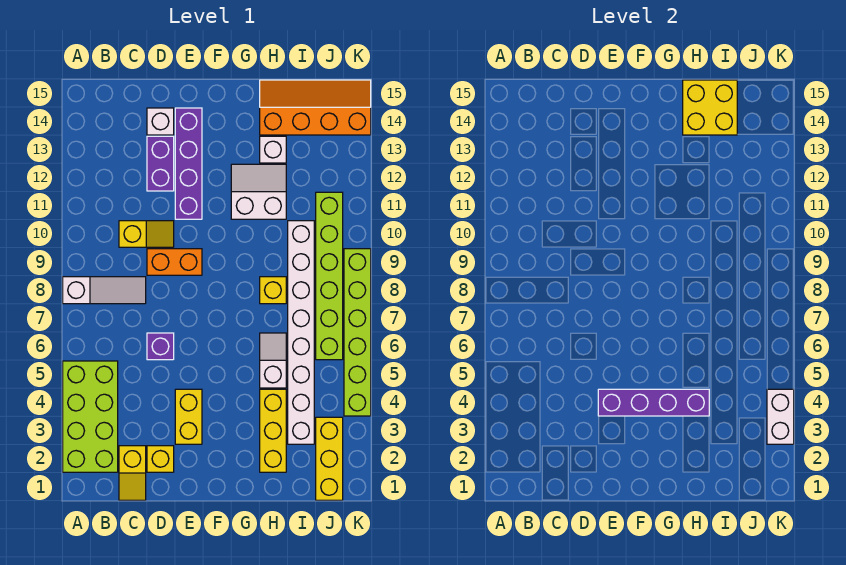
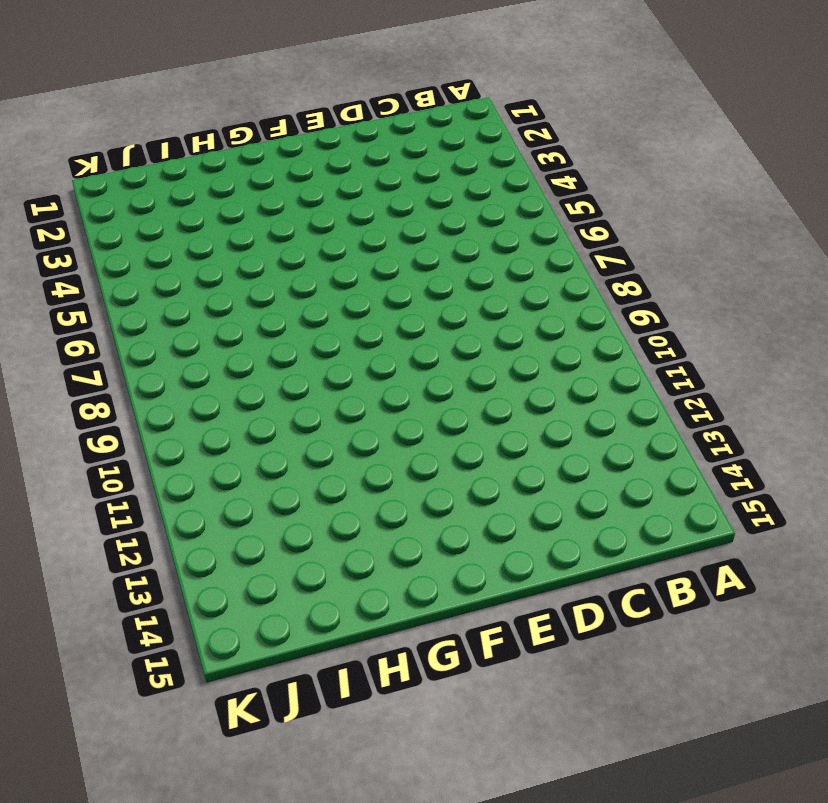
none -> lime brick A2:B5 level 1
none -> white slope A8:C8 level 1 top A
none -> yellow slope C1:C2 level 1 top 2

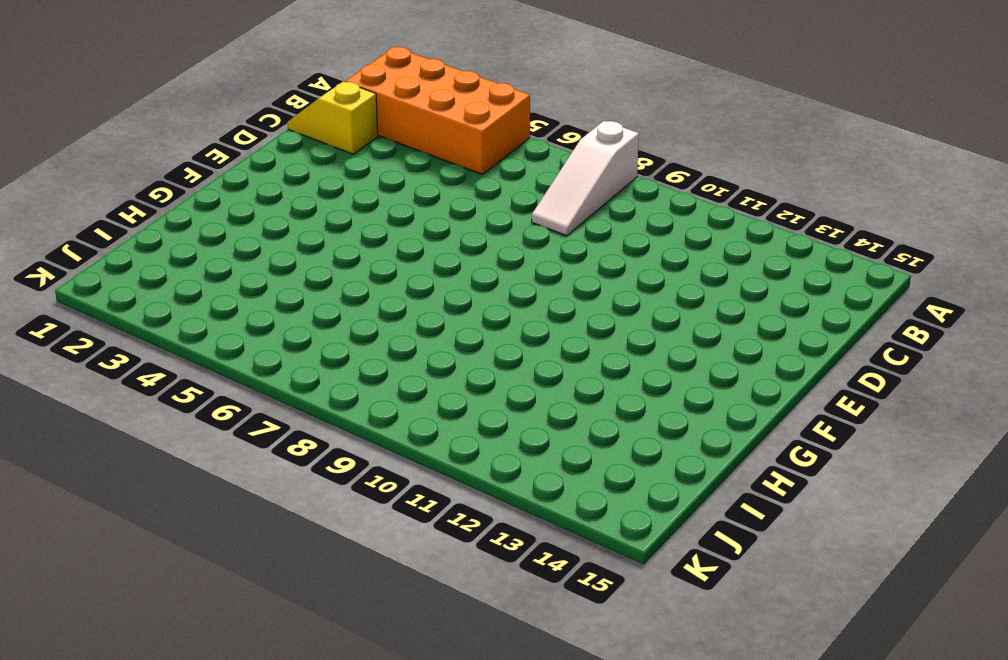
orange brick A2:B5 level 1 -> lime brick A2:B5 level 1
none -> yellow slope C10:D10 level 1 top C
none -> yellow brick D2 level 1
none -> purple brick D6 level 1

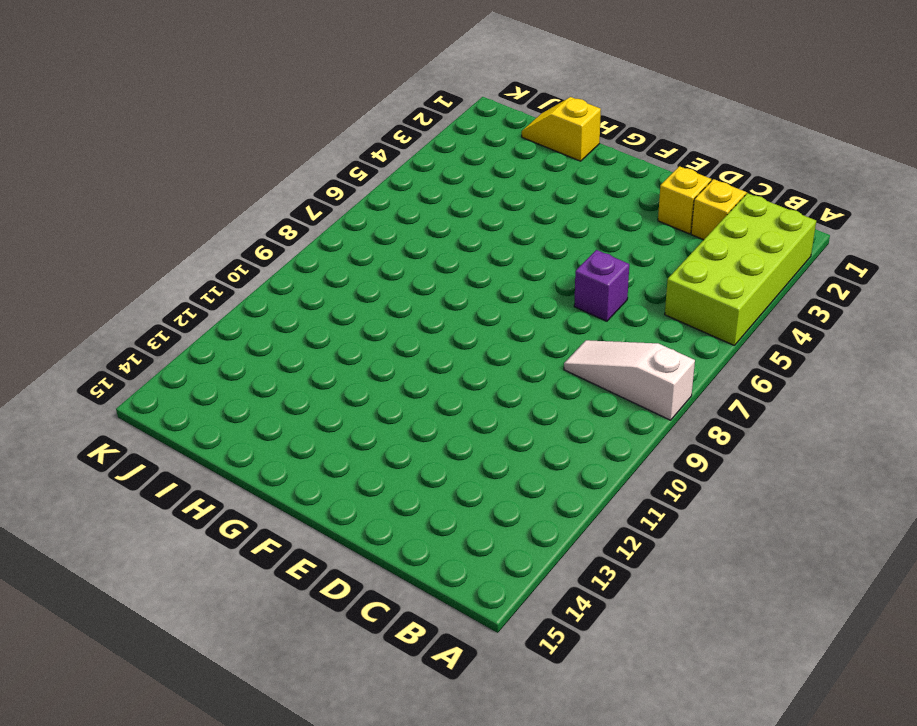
yellow slope H1:I1 level 1 top H -> yellow slope C10:D10 level 1 top C
none -> orange brick D9:E9 level 1
none -> purple brick D12:D13 level 1
none -> white brick D14 level 1

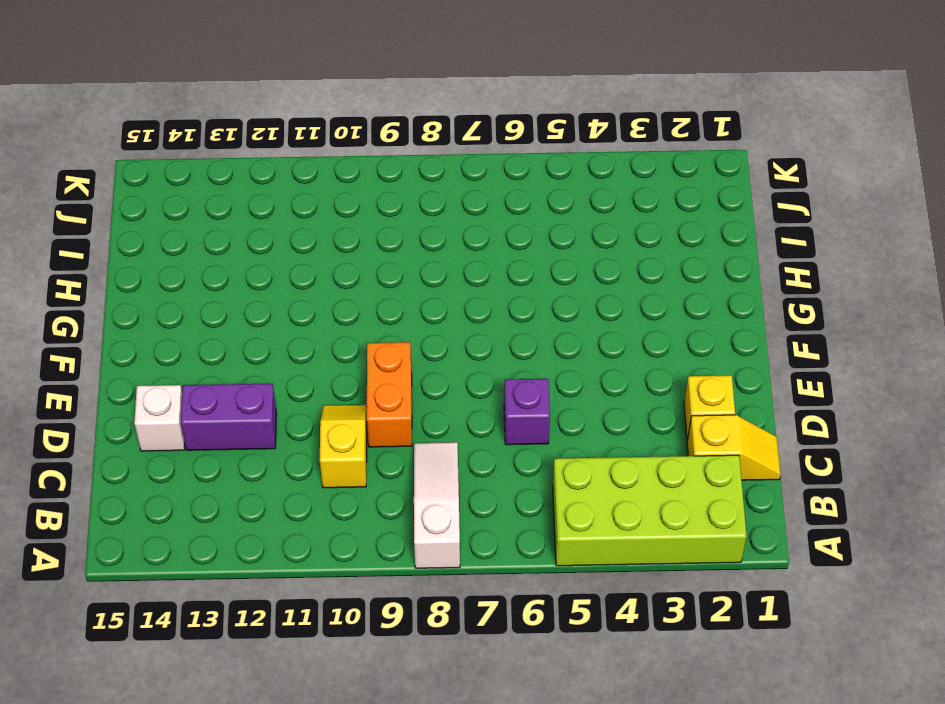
none -> yellow brick E3:E4 level 1
none -> purple brick E11:E14 level 1
none -> white slope G11:H12 level 1 top 11

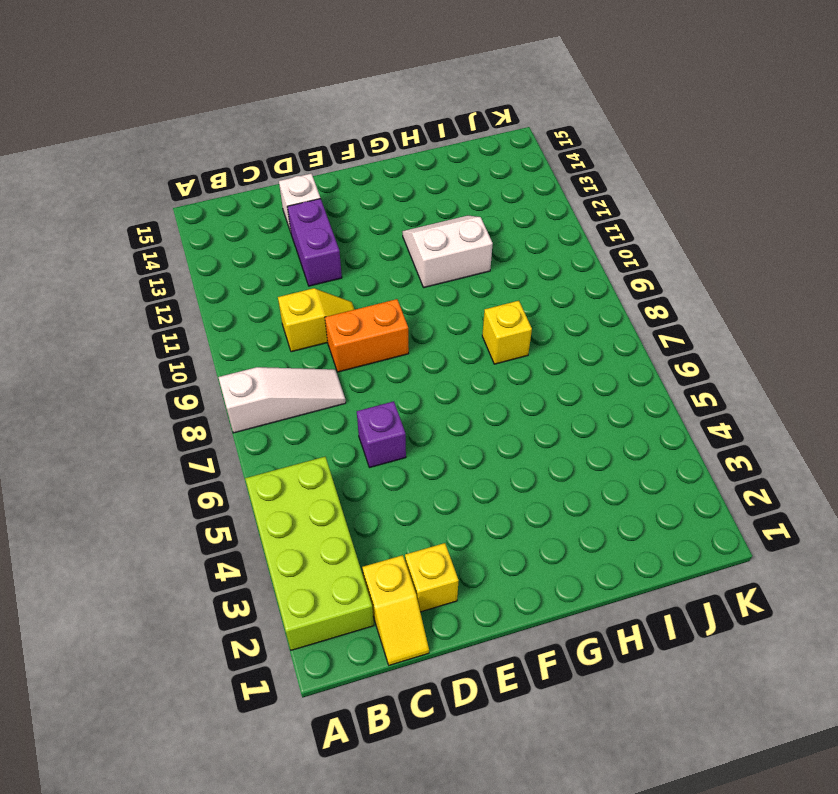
none -> yellow brick E3:E4 level 1
none -> purple brick E11:E14 level 1
none -> yellow brick H2:H4 level 1

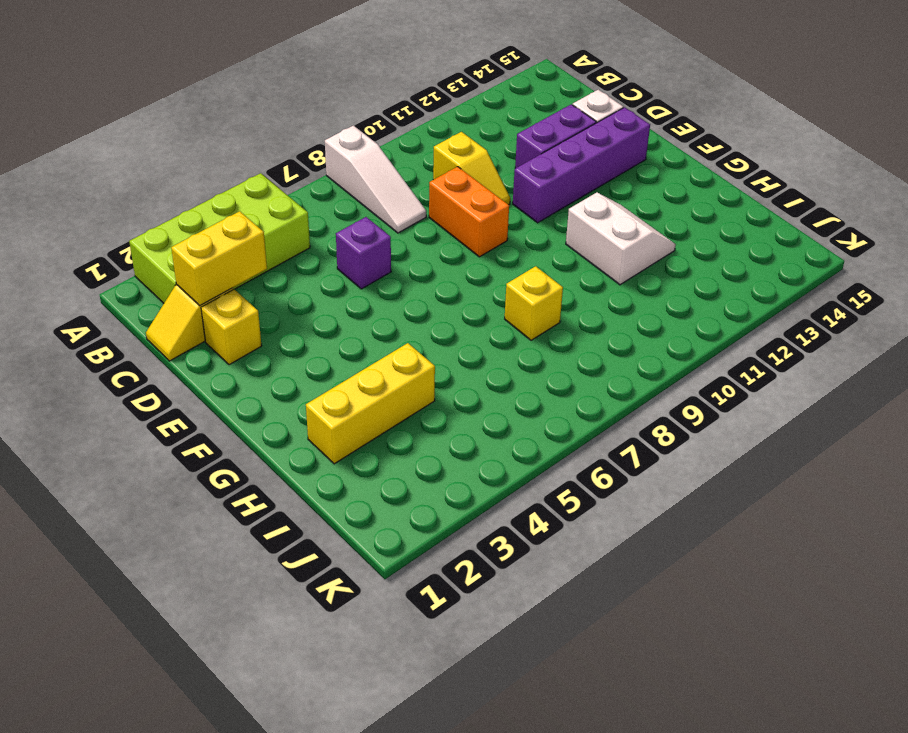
yellow brick C2:C3 level 2 -> yellow brick E3:E4 level 1
none -> white slope H5:H6 level 1 top 5
none -> white brick H13 level 1
none -> orange slope H14:K15 level 1 top 14

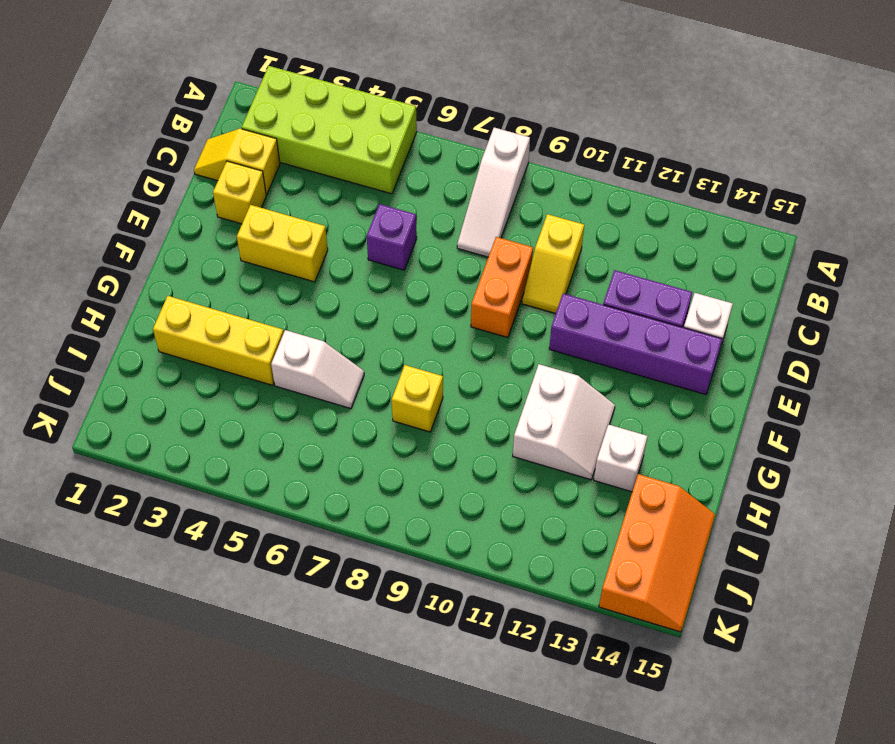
orange slope I14:K15 level 1 top 14 -> orange slope H14:K15 level 1 top 14
none -> white brick I3:I10 level 1
none -> yellow brick J1:J3 level 1
none -> lime brick J6:J11 level 1

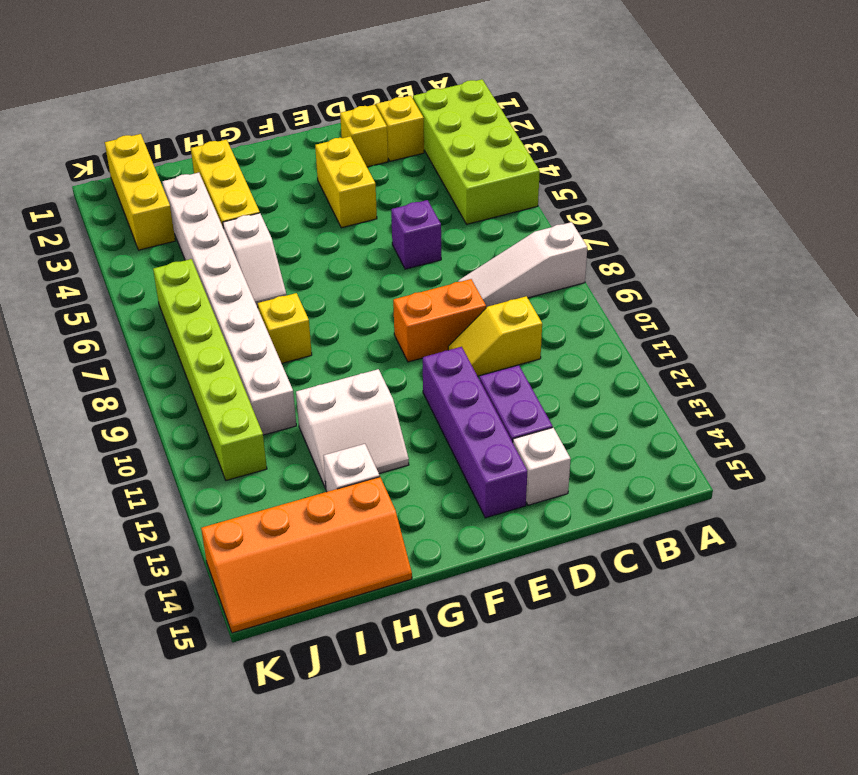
none -> lime brick K4:K9 level 1
none -> purple brick E4:H4 level 2
none -> yellow brick H14:I15 level 2

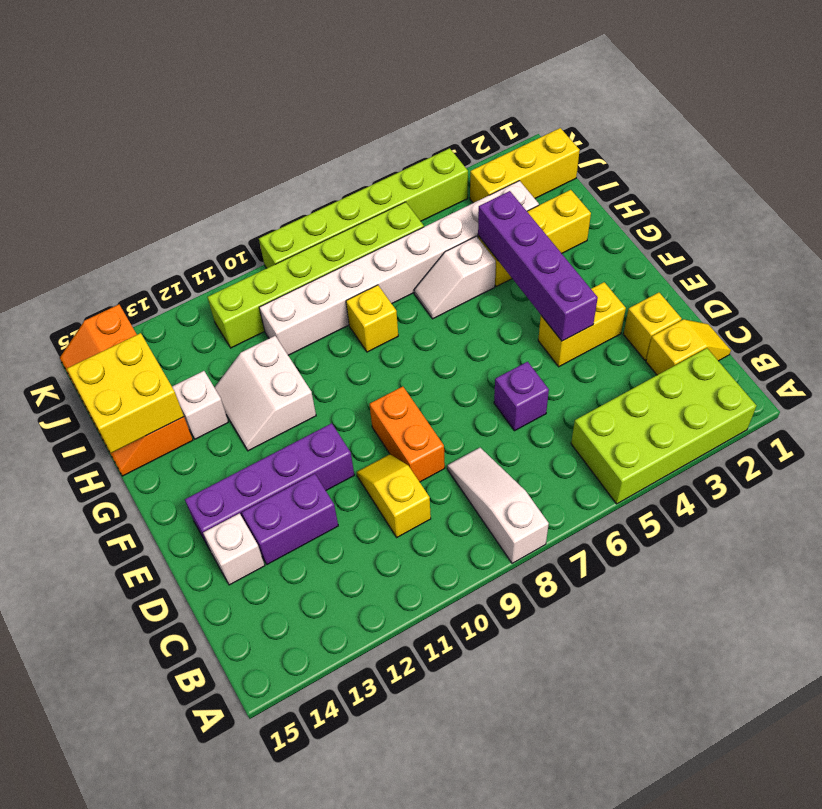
none -> white brick K3:K4 level 2

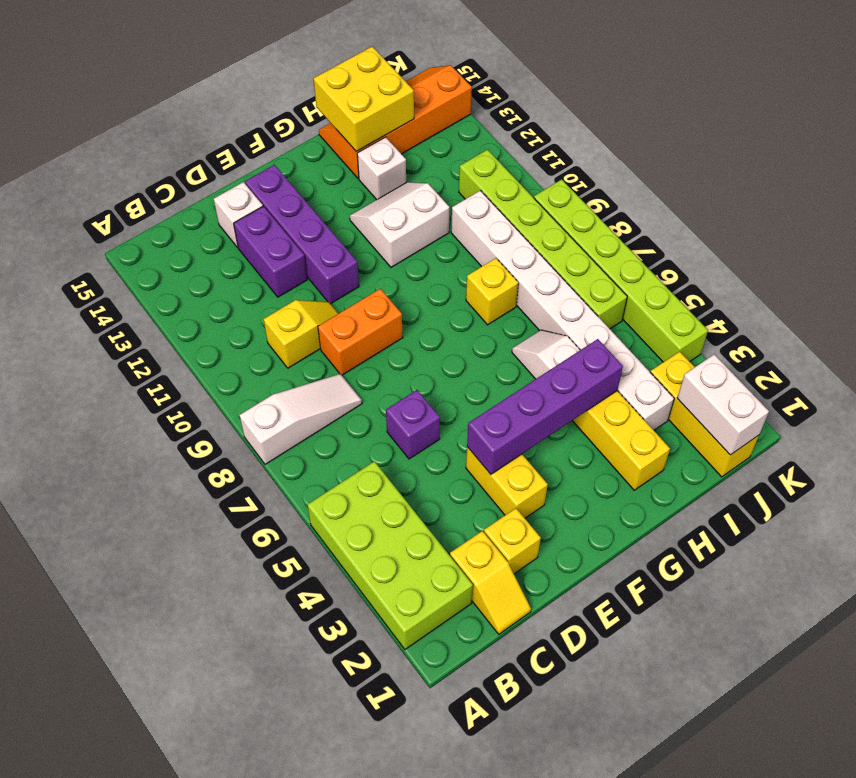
white brick J1:J2 level 2 -> white brick K3:K4 level 2

